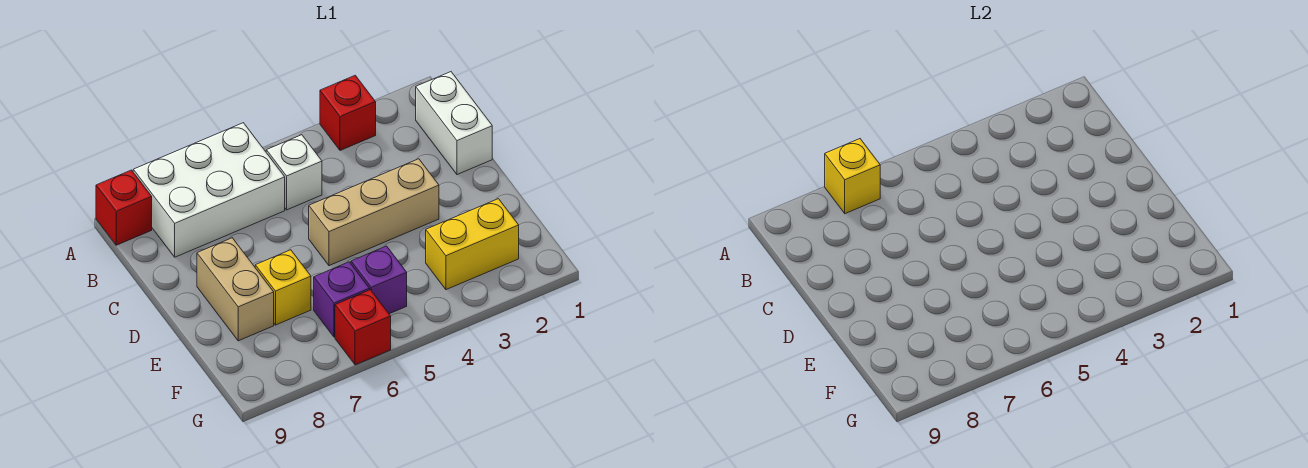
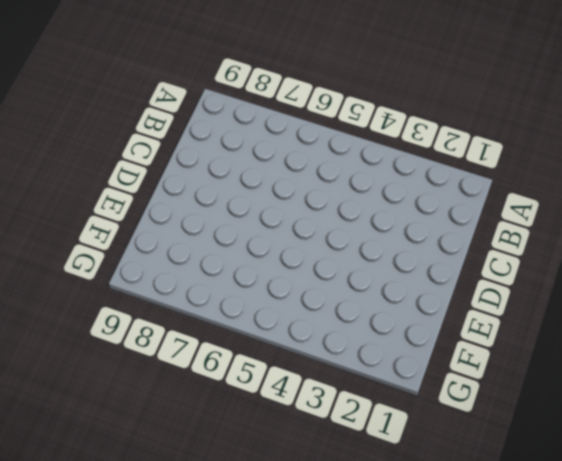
none -> red brick A3 level 1
none -> white brick A6:B8 level 1
none -> red brick A9 level 1

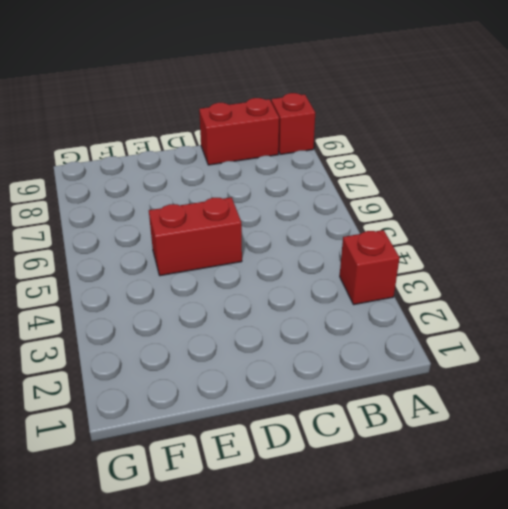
red brick B9:C9 level 1 -> none
red brick D5:E5 level 1 -> tan brick D3:D5 level 1
none -> white brick A6:B8 level 1
none -> white brick B1:C1 level 1
none -> white brick B5 level 1

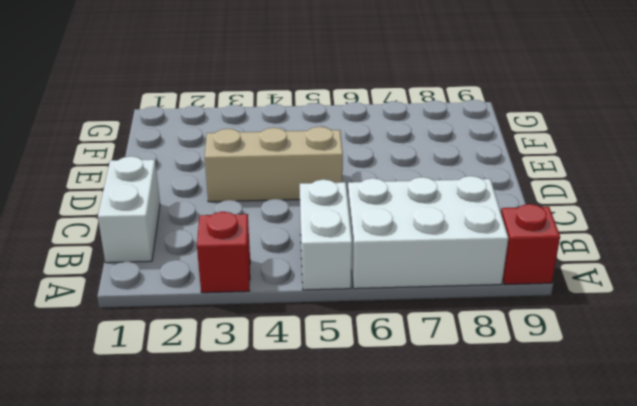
white brick A5:B5 level 1 -> white brick B5 level 1
none -> tan brick D8:E8 level 1
none -> yellow brick E7 level 1
none -> yellow brick F2:F3 level 1

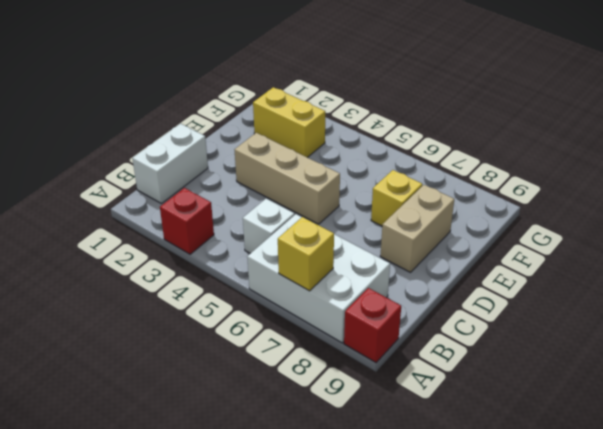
none -> purple brick F5 level 1
none -> purple brick F6 level 1
none -> red brick G6 level 1

